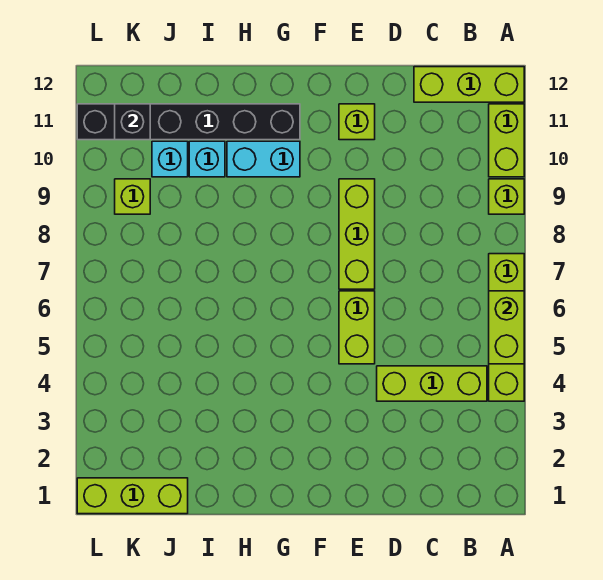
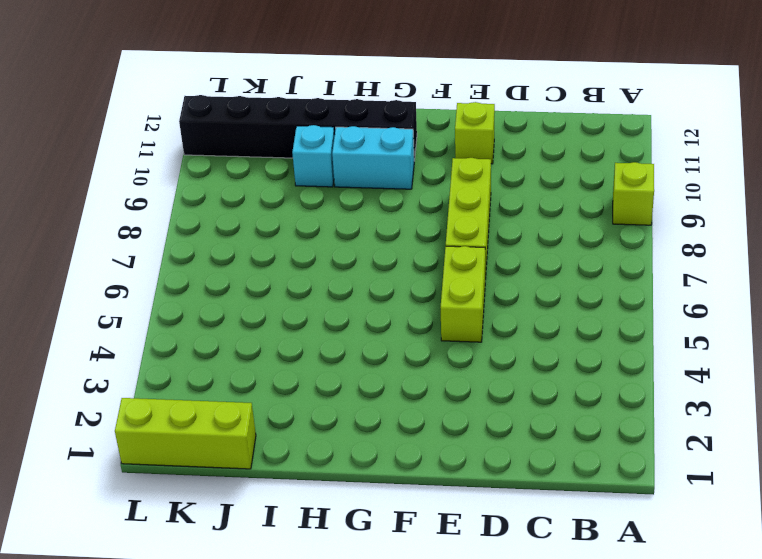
none -> lime brick A4:A7 level 1
none -> lime brick A10:A11 level 1
none -> lime brick A12:C12 level 1

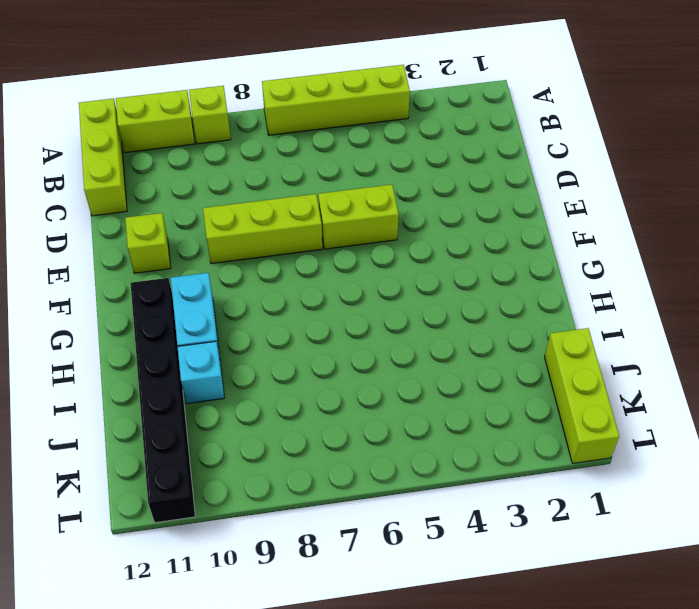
none -> lime brick B4:D4 level 1
none -> cyan brick J10 level 1
none -> lime brick K9 level 1

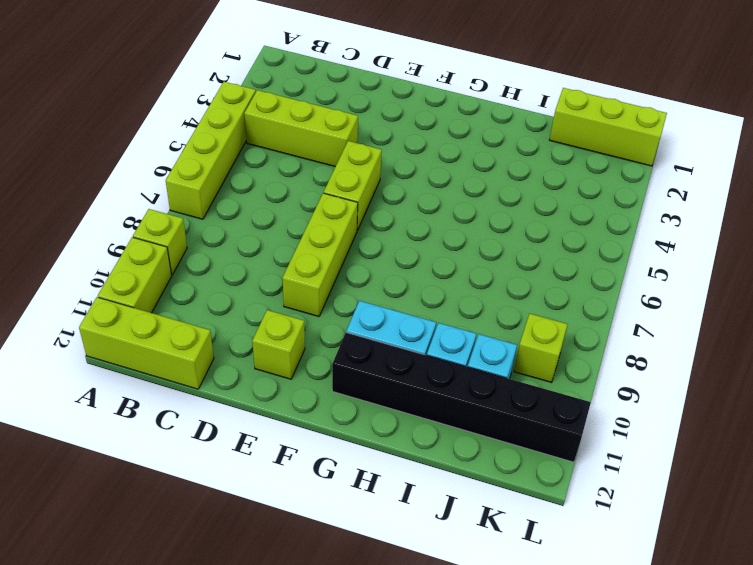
none -> lime brick A5:A6 level 2
none -> black brick K11 level 2

